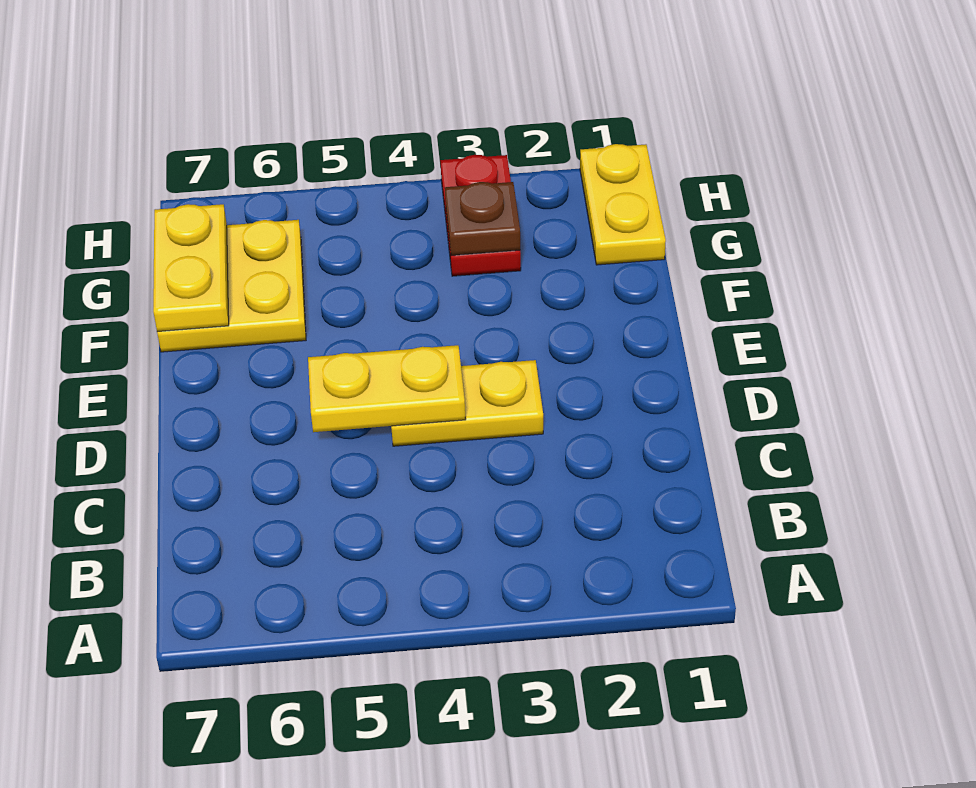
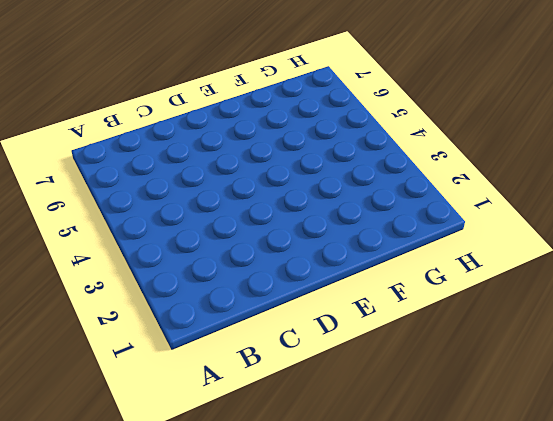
none -> yellow plate D3:D4 level 1
none -> yellow plate F6:G7 level 1

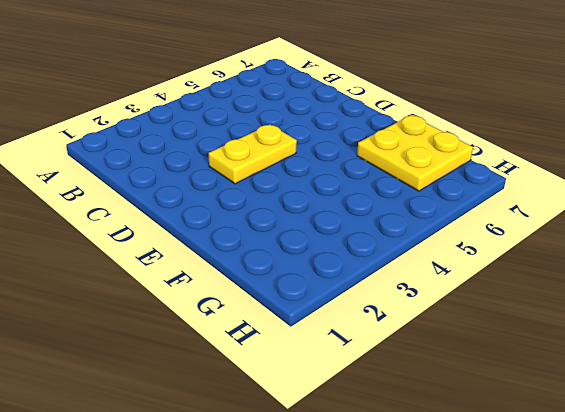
none -> yellow plate G1:H1 level 1
none -> red plate G3:H3 level 1

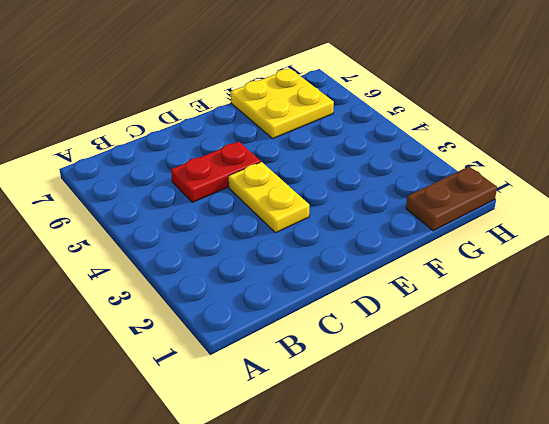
red plate C5:D5 level 1 -> red plate G3:H3 level 1
brown plate G1:H1 level 1 -> yellow plate G1:H1 level 1
none -> yellow plate D4:D5 level 2
none -> yellow plate F7:G7 level 2

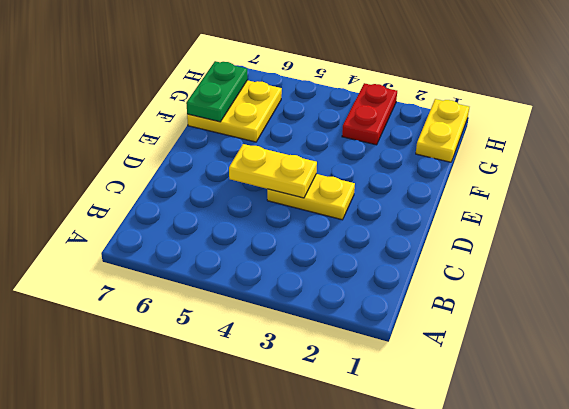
green plate F7:G7 level 2 -> yellow plate F7:G7 level 2
none -> brown plate G3 level 2

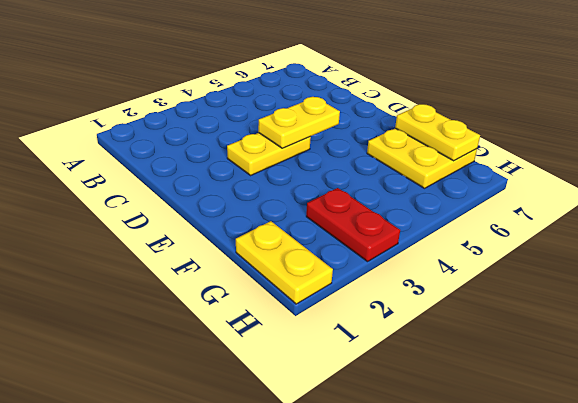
none -> brown plate G3 level 2

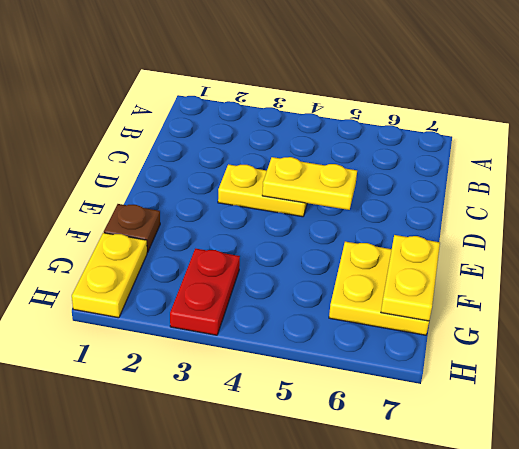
brown plate F1 level 1 -> brown plate G3 level 2

